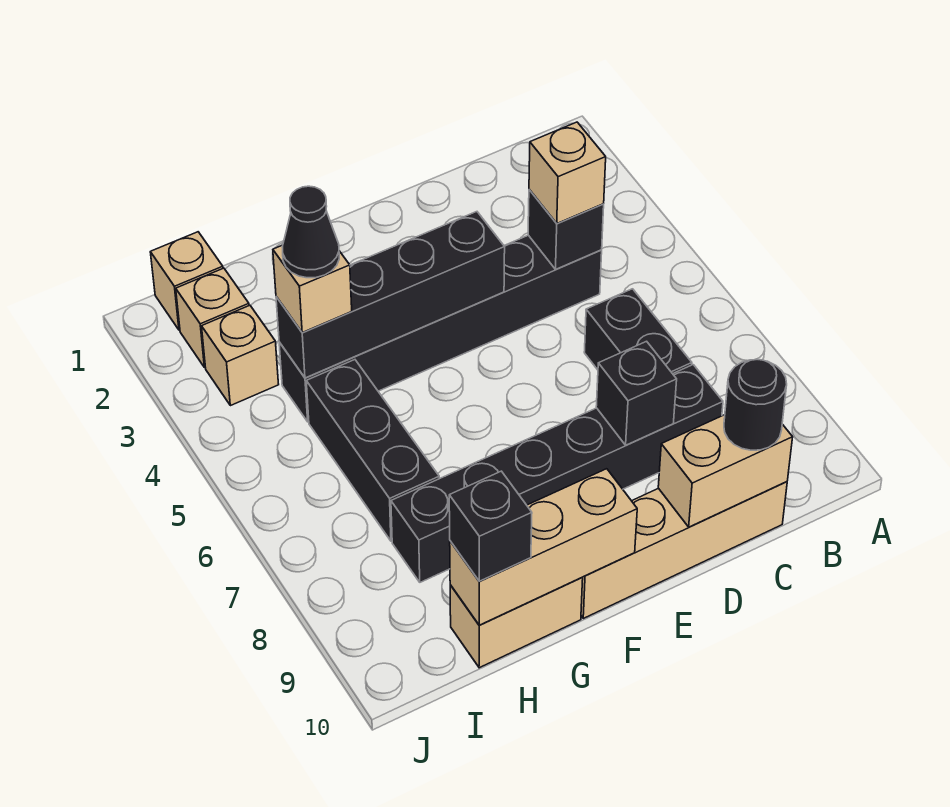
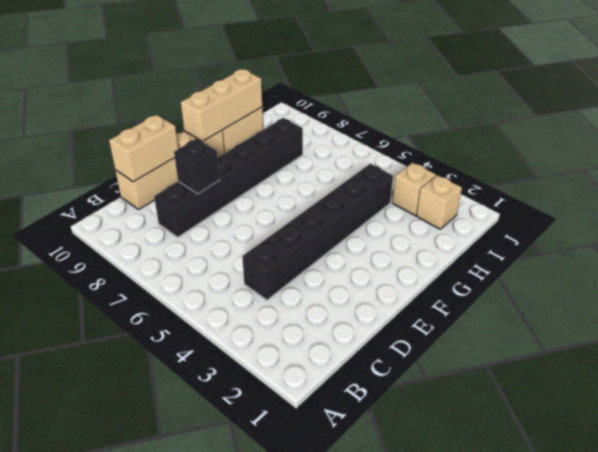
none -> black brick C6:C7 level 1
none -> black brick H5:H7 level 1
none -> tan brick I1 level 1

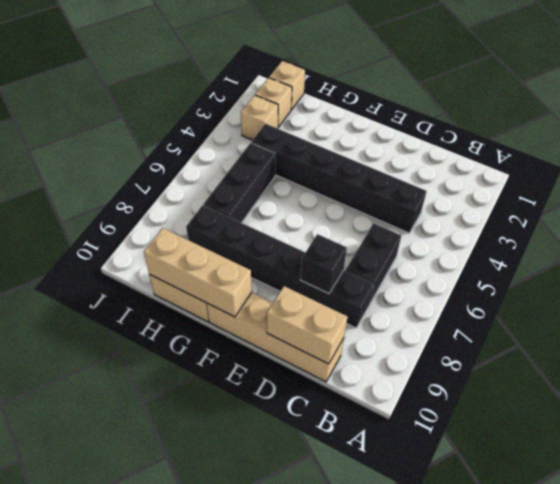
none -> black brick C4 level 2
none -> black brick E4:H4 level 2
none -> tan brick C4 level 3

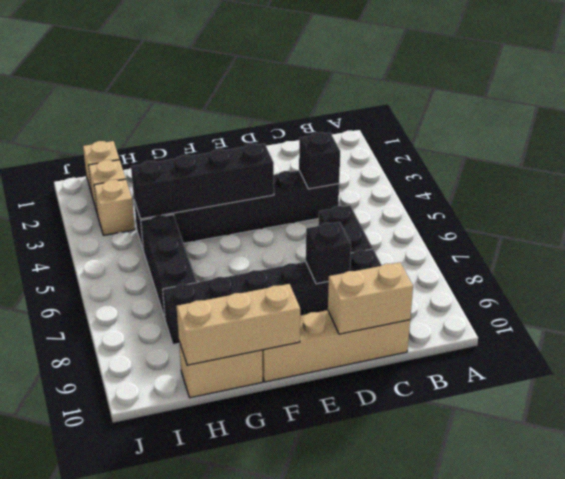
none -> tan brick C4 level 3
none -> black round brick C10 level 3
none -> tan brick H4 level 3

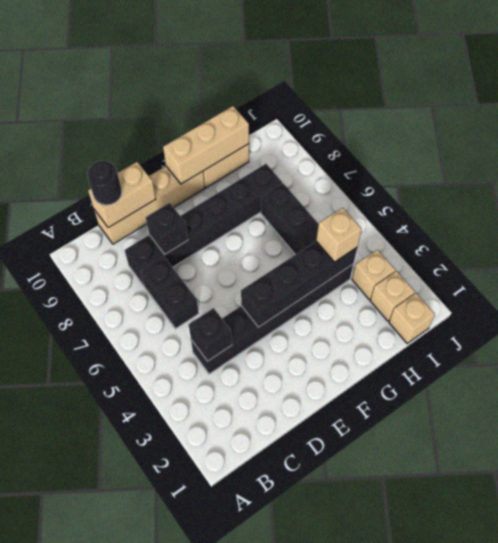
none -> tan brick C4 level 3
none -> black brick H10 level 3
none -> black cone H4 level 4

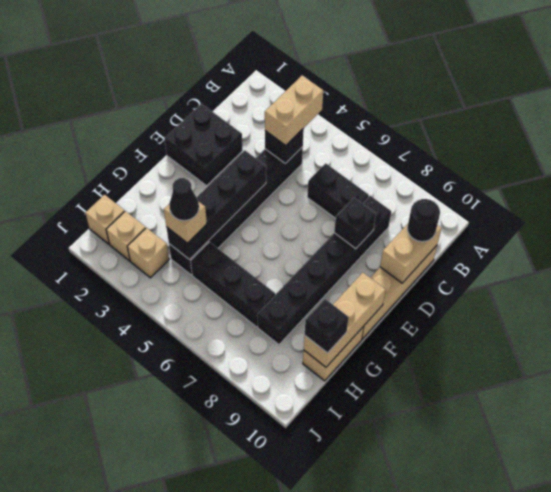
tan brick B4:C4 level 3 -> tan brick C4 level 3
black brick D1:E2 level 1 -> none

